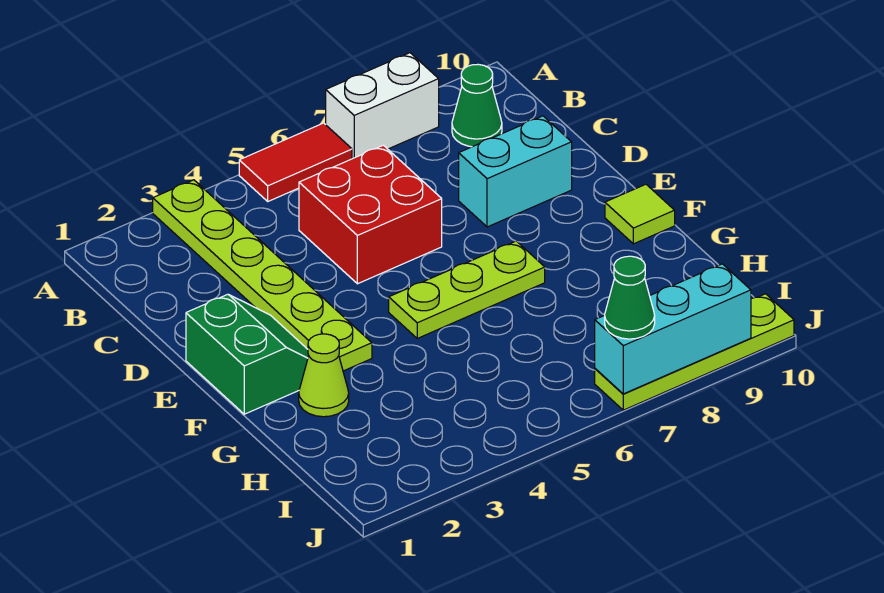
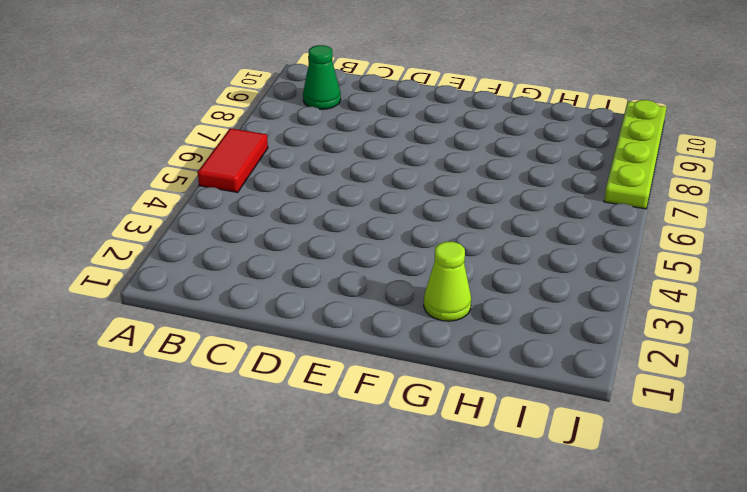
none -> lime plate A3:F3 level 1
none -> white brick A7:A8 level 1
none -> red brick C5:D6 level 1

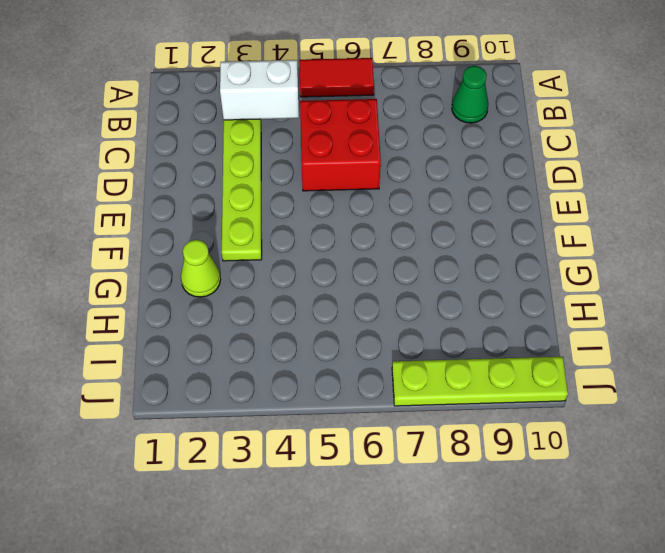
white brick B3:B4 level 2 -> white brick A7:A8 level 1
none -> cyan brick D8:D9 level 1
none -> green slope E1:F2 level 1 top 1
none -> lime plate F5:F7 level 1

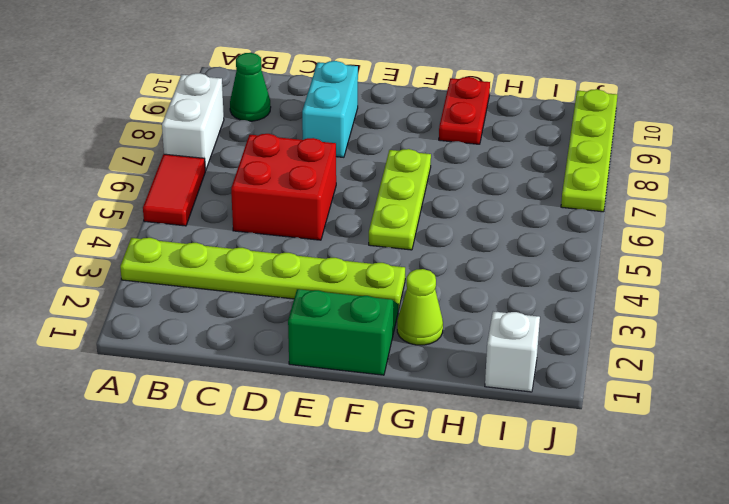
red plate G9:G10 level 1 -> none
white brick I1 level 1 -> none
none -> lime tile F10 level 1
none -> cyan brick J7:J9 level 2
none -> green cone J7 level 3

